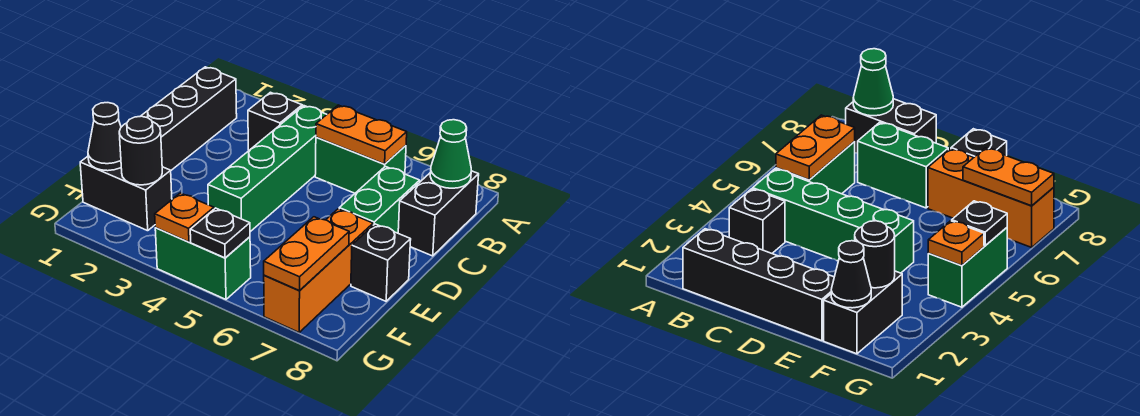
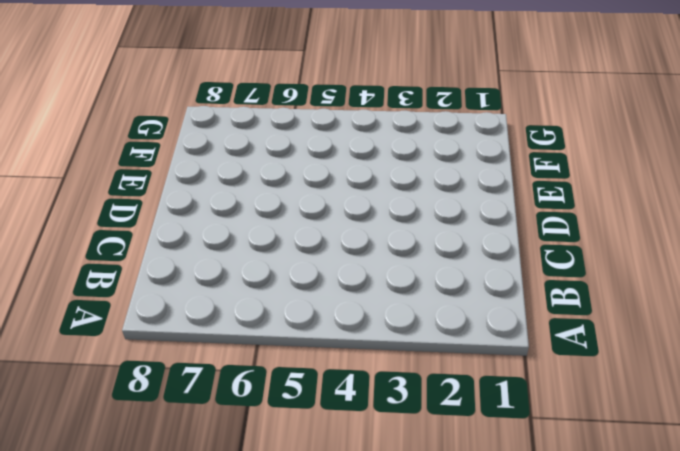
none -> black brick B1:E1 level 1
none -> black brick B3 level 1
none -> green brick B4:E4 level 1

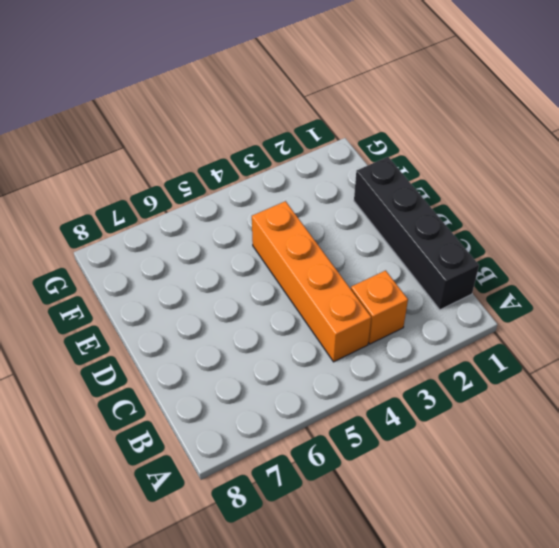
orange brick B3 level 1 -> black brick B3 level 1
orange brick B4:E4 level 1 -> green brick B4:E4 level 1
none -> green brick B5:B6 level 1
none -> black brick B8:C8 level 1
none -> green brick C7:D7 level 1

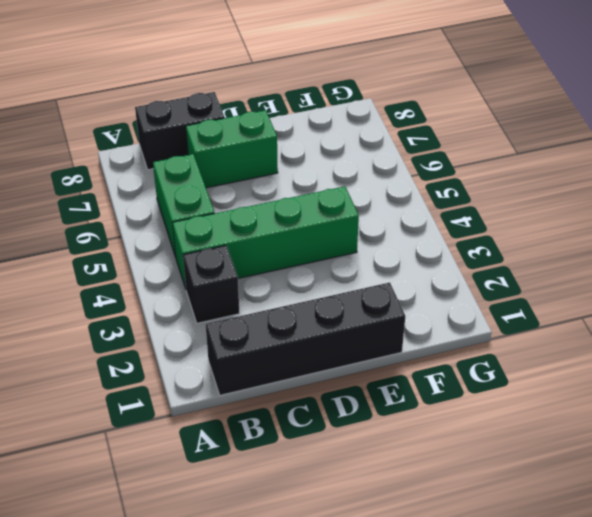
none -> orange brick E7:G7 level 1
none -> black brick E8 level 1
none -> black brick F1:F2 level 1

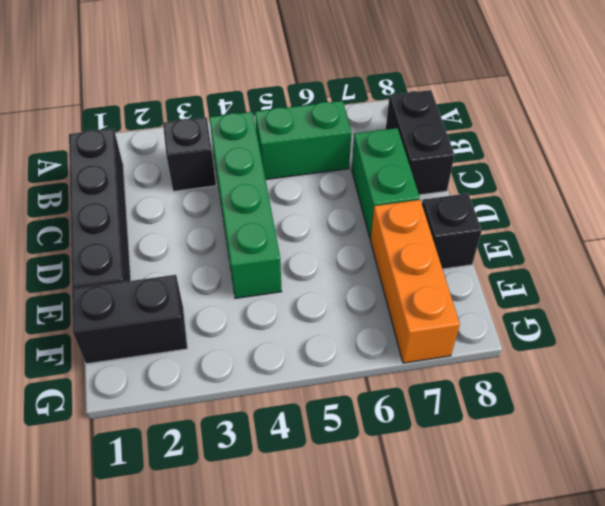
none -> green brick G4:G5 level 1
none -> orange plate B5:B6 level 2
none -> green cone B8 level 2

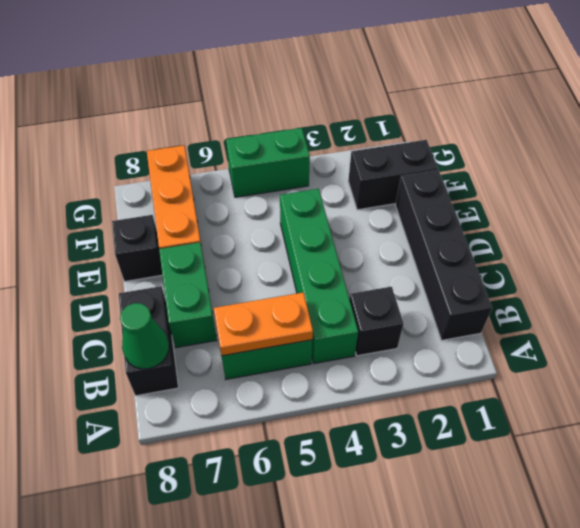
none -> black cone F1 level 2
none -> black round brick F2 level 2
none -> orange plate F7:G7 level 2

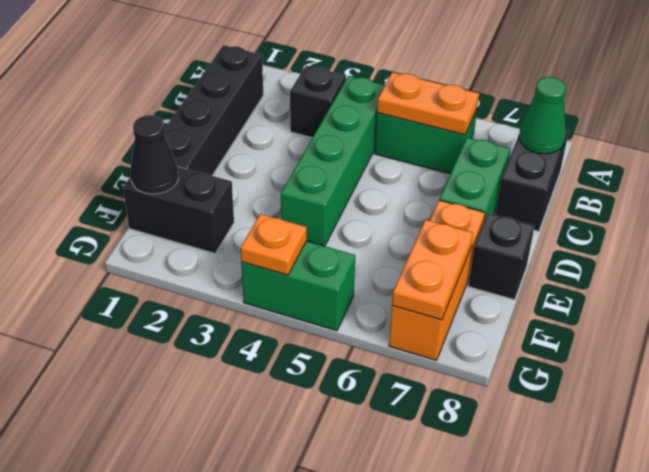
none -> black round brick F2 level 2
none -> black plate G5 level 2

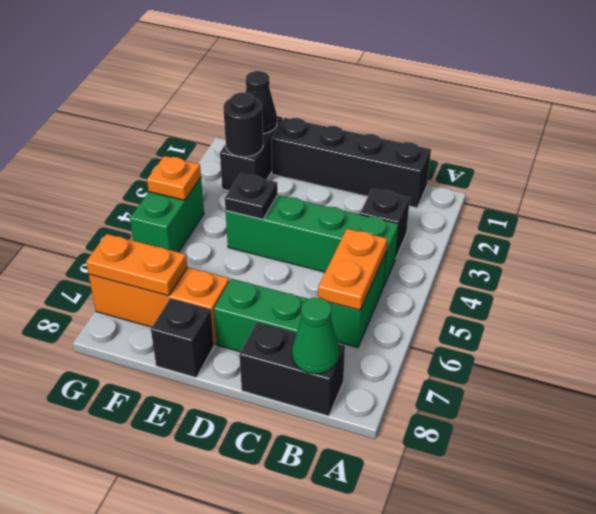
black plate E4 level 2 -> black plate G5 level 2

